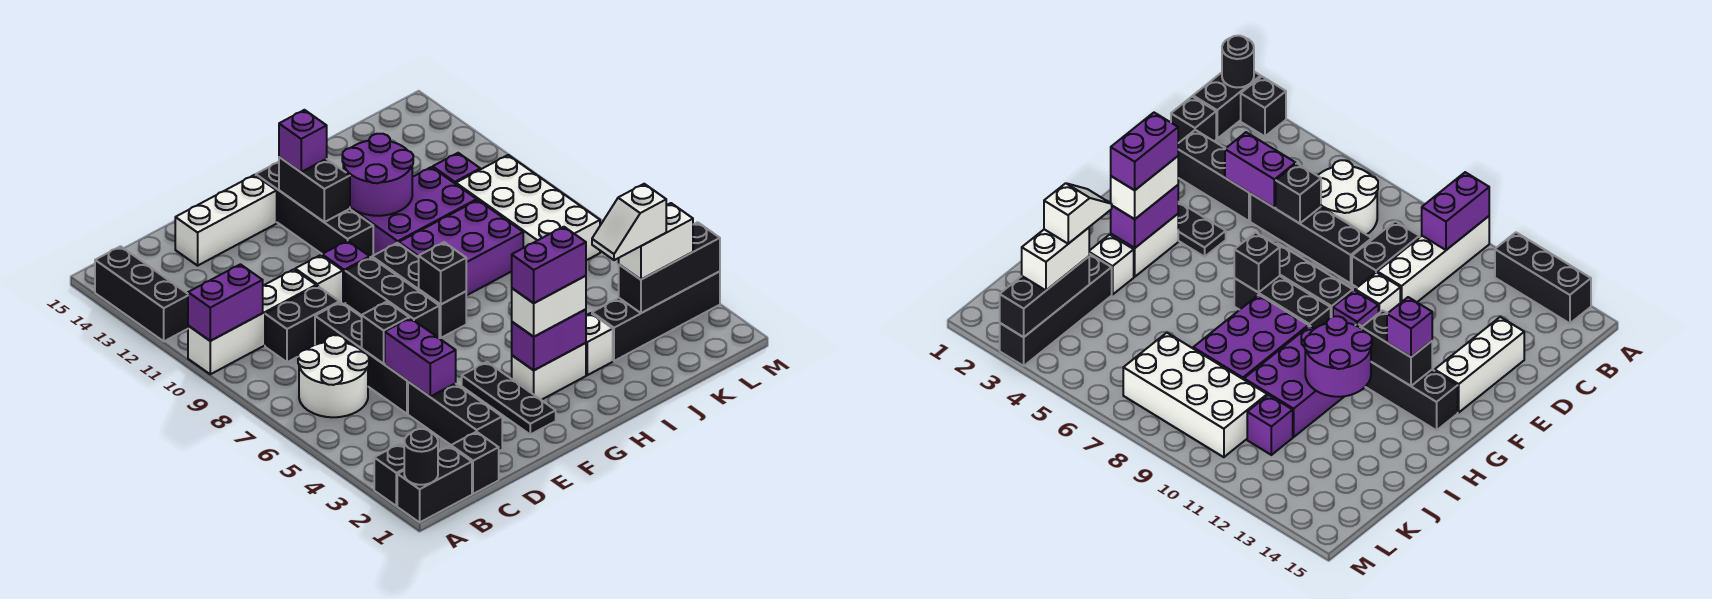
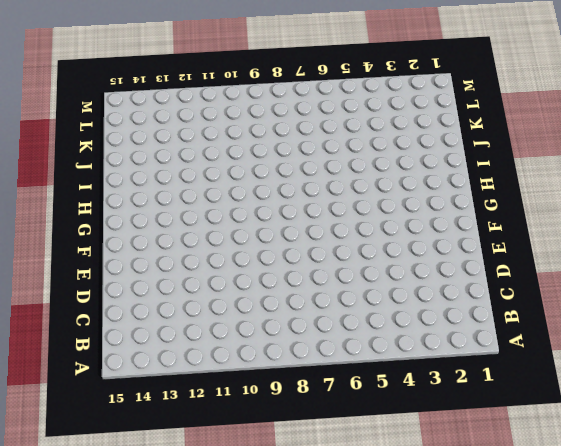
none -> black brick A1:B1 level 1
none -> black brick A2 level 1
none -> white brick A10:D10 level 1
none -> black brick A12:A14 level 1

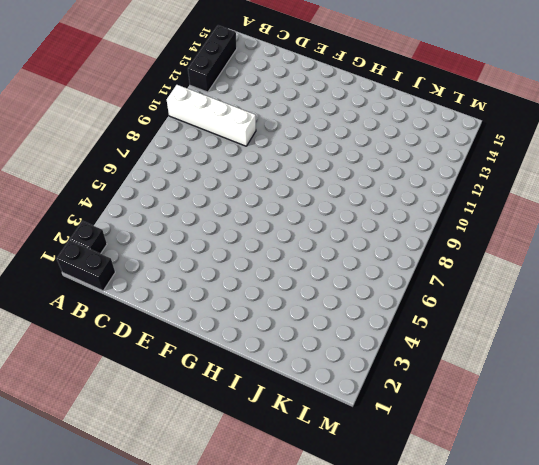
none -> white round brick B6:C7 level 1
none -> black brick C1 level 1
none -> black brick C9:D9 level 1
none -> black brick D2:D4 level 1

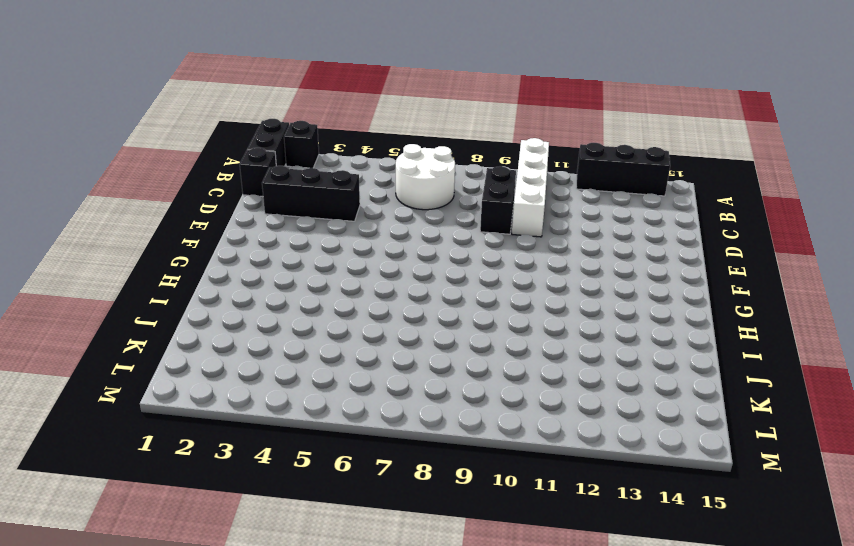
none -> black brick D5:D8 level 1
none -> white brick D14:F14 level 1
none -> white brick E10 level 1
none -> black plate F2:F4 level 1

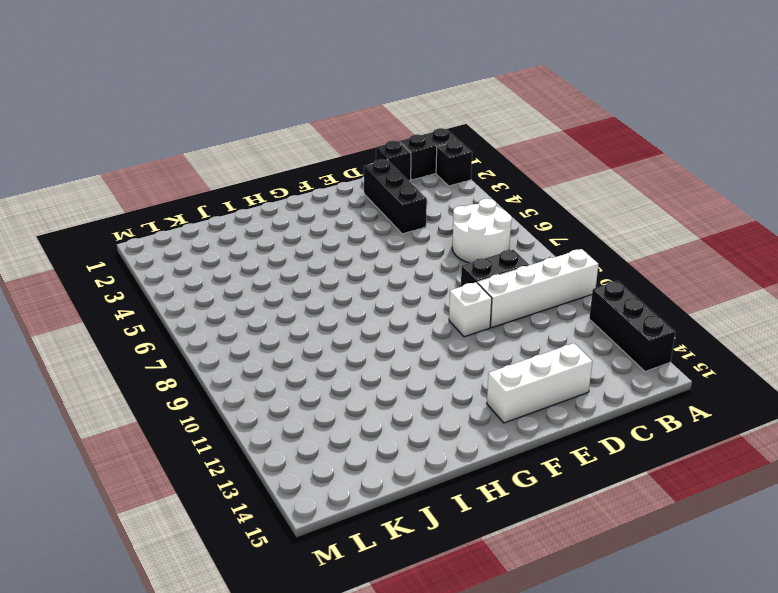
none -> black brick D5:D8 level 1
none -> black plate F2:F4 level 1
none -> black brick F7:F9 level 1
none -> purple brick F10 level 1

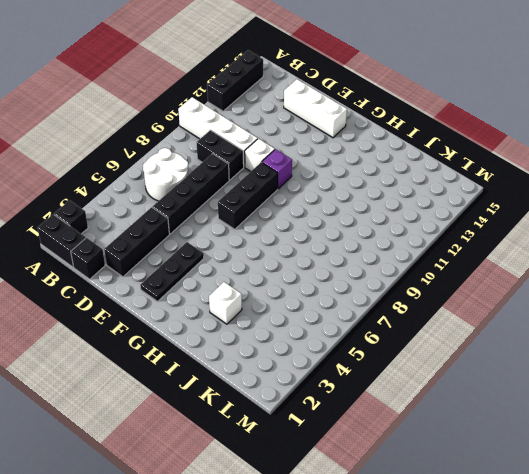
none -> white brick G3:H3 level 1
none -> black brick G7:G9 level 1
none -> black brick G11:G14 level 1
none -> purple brick H8:J9 level 1

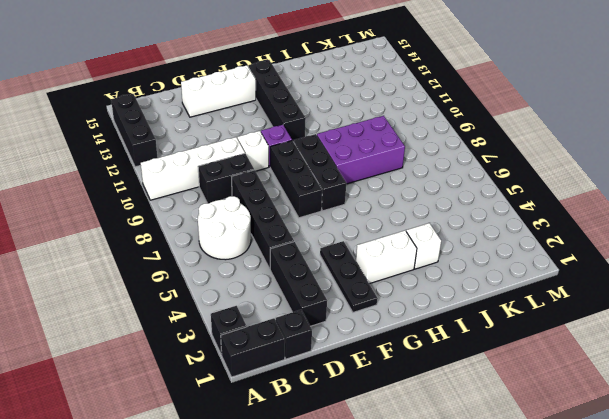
none -> purple brick H10:J11 level 1
none -> black brick J3:M3 level 1
none -> white brick K7:L10 level 1
none -> purple brick K11 level 1

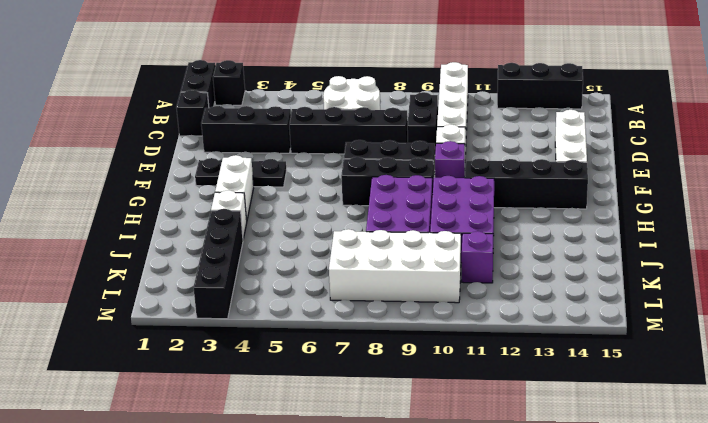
none -> black round brick A1 level 2
none -> purple brick A10:B10 level 2
none -> purple brick D4:D5 level 2
none -> black brick D6 level 2

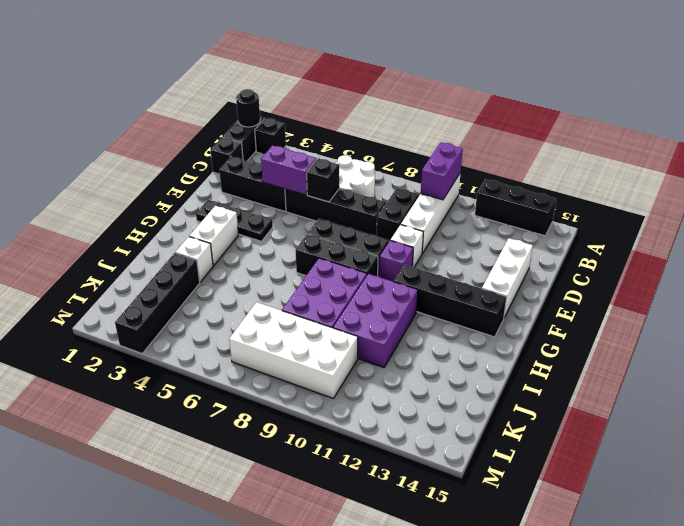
none -> purple brick K11 level 1
none -> purple brick G3:H3 level 2
none -> black brick G7 level 2
none -> black brick G12:G13 level 2

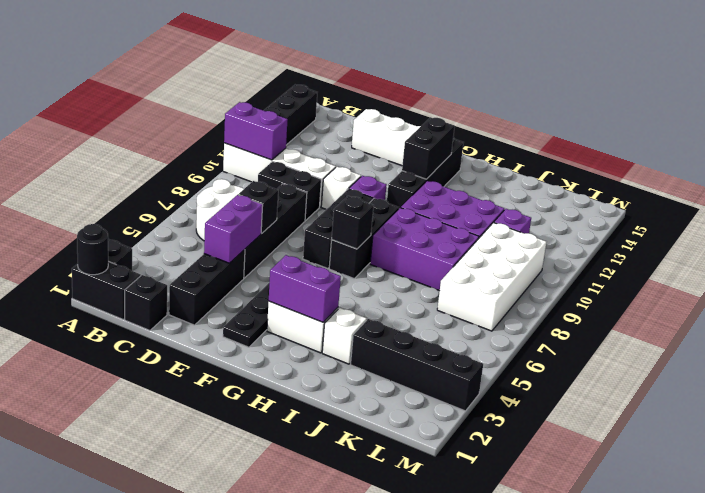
none -> purple round brick H11:I12 level 2
none -> black brick K3:M3 level 2
none -> white brick G3:H3 level 3
none -> purple brick G13 level 3

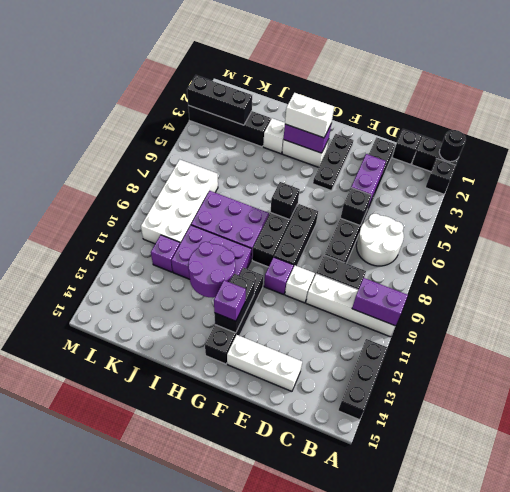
none -> white brick K3:L3 level 3
none -> purple brick G3:H3 level 4
none -> white slope J3:K3 level 4 top K

